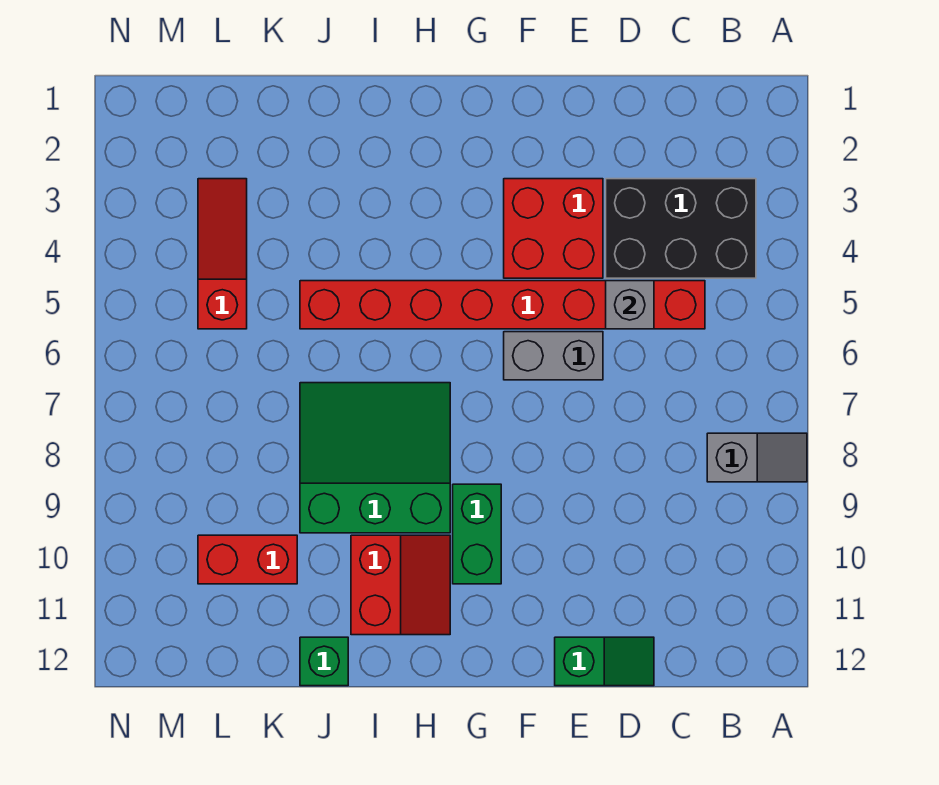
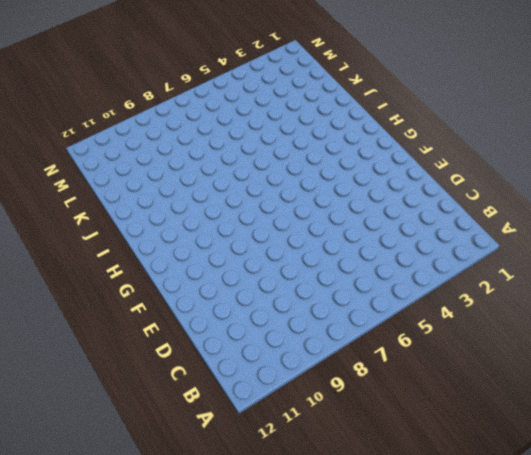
none -> grey slope A8:B8 level 1 top B
none -> black brick B3:D4 level 1
none -> red brick C5:J5 level 1

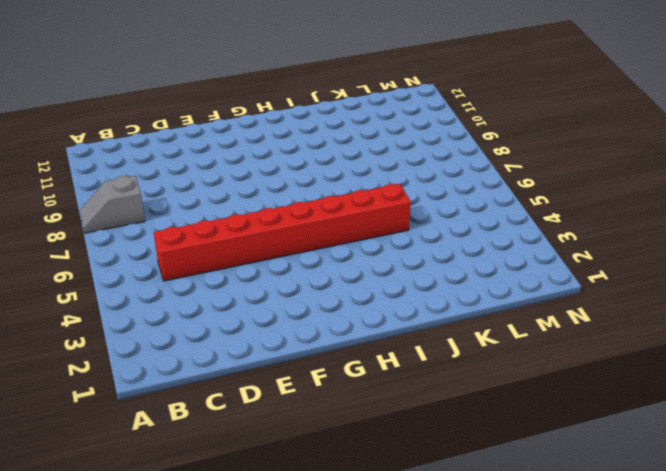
none -> black brick B3:D4 level 1
none -> green slope D12:E12 level 1 top E
none -> red brick E3:F4 level 1

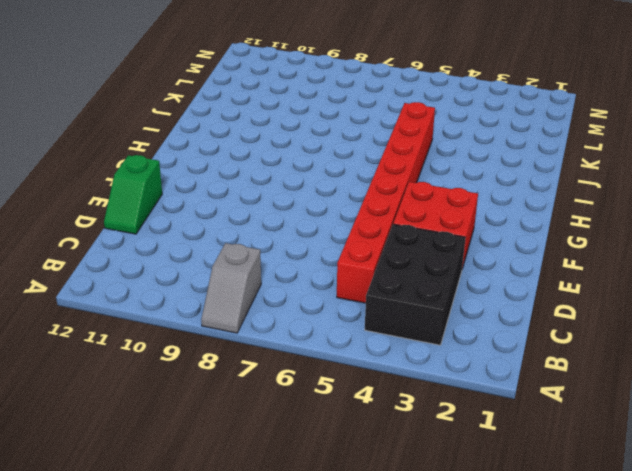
none -> grey brick E6:F6 level 1
none -> green brick G9:G10 level 1
none -> green slope H7:J9 level 1 top 9

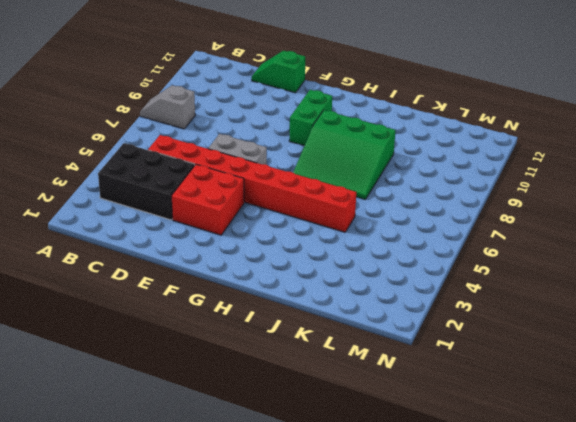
none -> red slope H10:I11 level 1 top I
none -> green brick J12 level 1
none -> red brick K10:L10 level 1

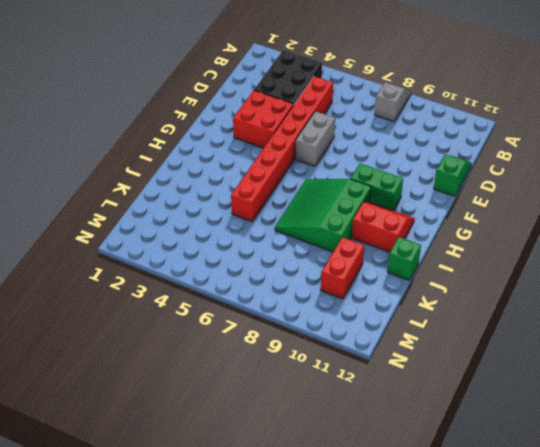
none -> red slope L3:L5 level 1 top 5
none -> grey brick D5 level 2

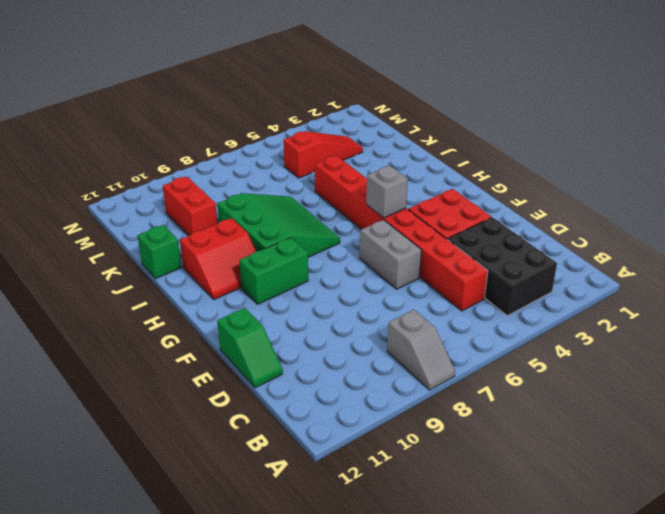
grey brick G5 level 2 -> grey brick D5 level 2

